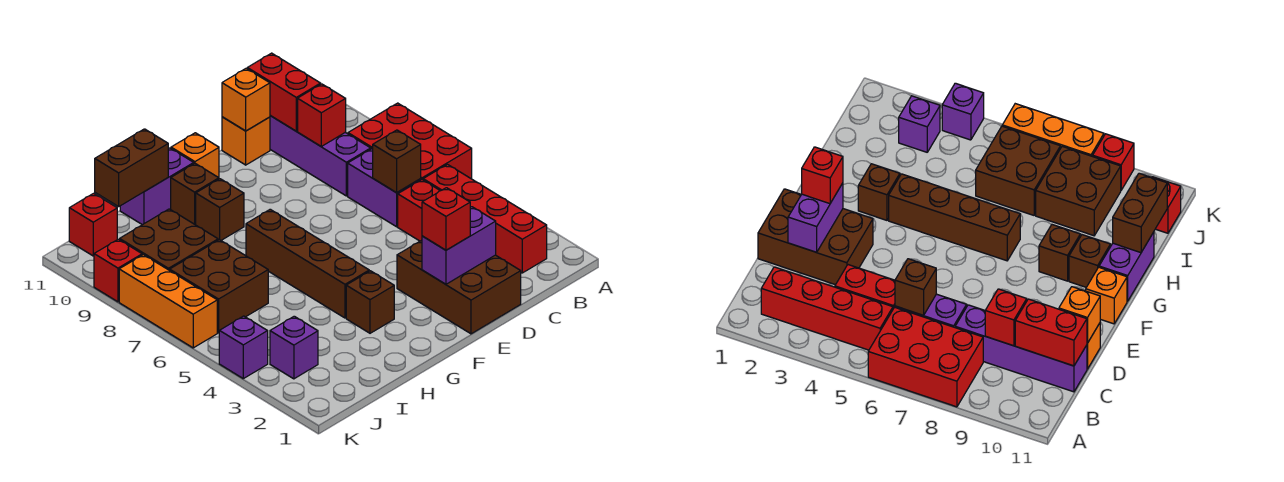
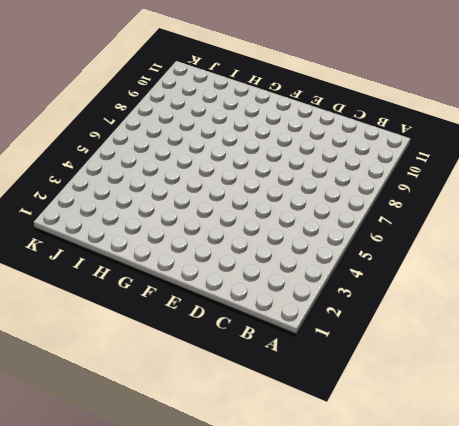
none -> red brick A6:B8 level 1
none -> red brick B2:B5 level 1
none -> red brick C4:C5 level 1

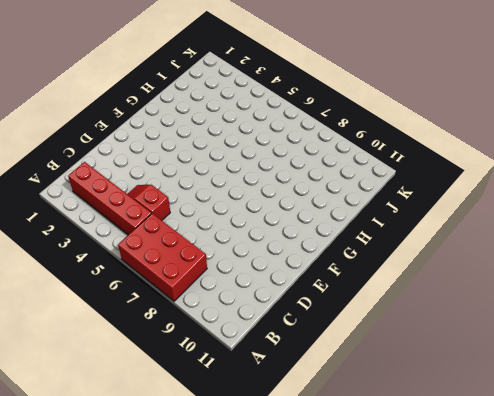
red slope C4:C5 level 1 top 5 -> red brick C4:C5 level 1
none -> purple brick C6:C7 level 1
none -> purple brick C8:C11 level 1
none -> brown brick D1:E3 level 1

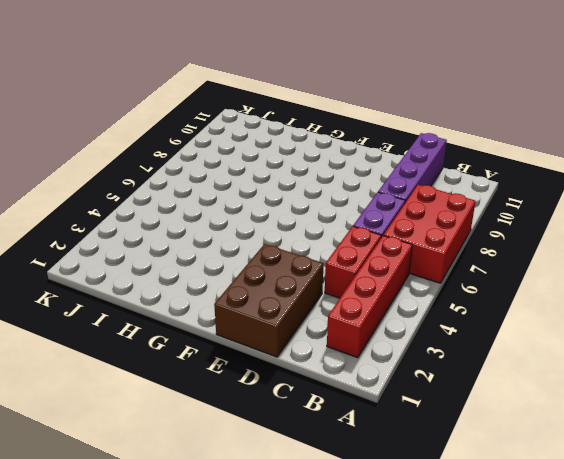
none -> orange brick D11 level 1
none -> orange brick F11 level 1
none -> brown brick G3 level 1

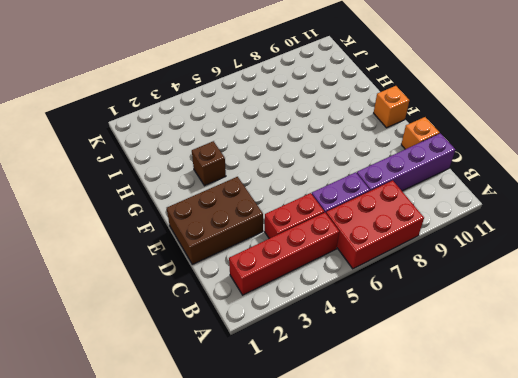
none -> brown brick G4:G7 level 1
none -> brown brick G9 level 1
none -> brown brick G10 level 1

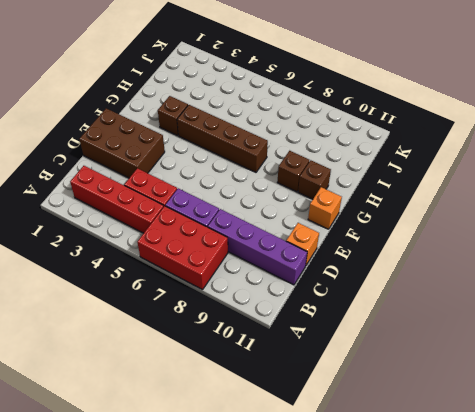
none -> purple brick G11:H11 level 1
none -> brown brick I6:J7 level 1
none -> brown brick I8:J9 level 1

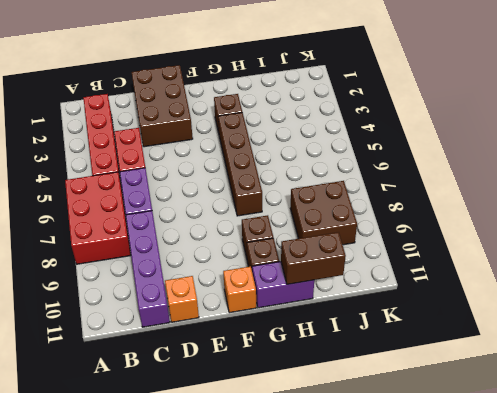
none -> brown brick I6:J7 level 1
none -> purple brick J3 level 1
none -> red brick J11 level 1

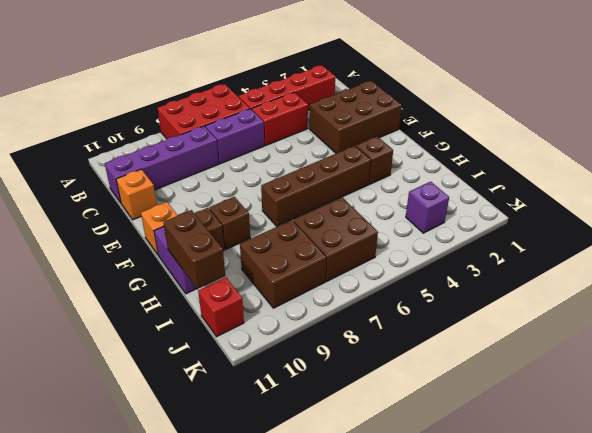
none -> purple brick K4 level 1
none -> orange brick K6:K8 level 1
none -> red brick K9 level 1

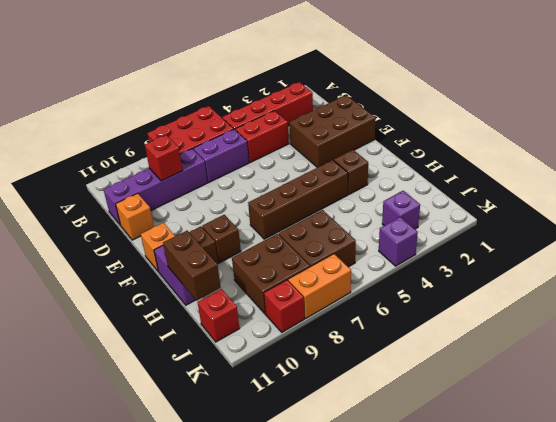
orange brick K7:K8 level 1 -> orange brick K6:K8 level 1
none -> brown brick C6 level 2
none -> red brick C10:C11 level 2
none -> purple brick D2:E2 level 2

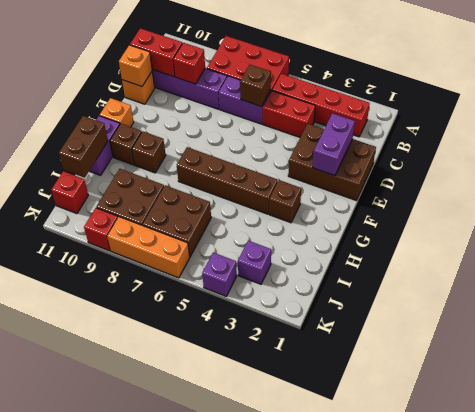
none -> red brick E2 level 3

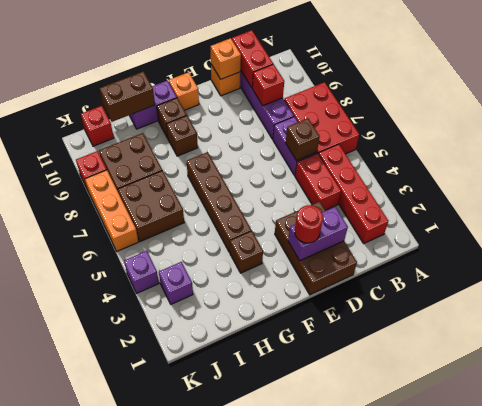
red round brick E2 level 3 -> red brick E2 level 3

